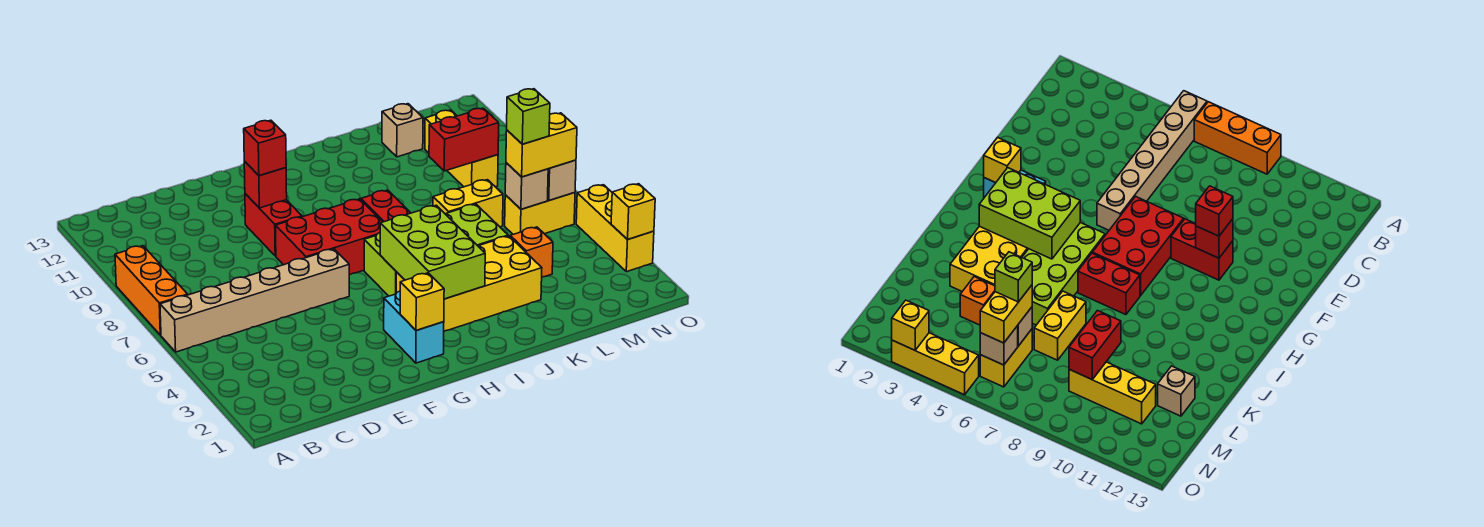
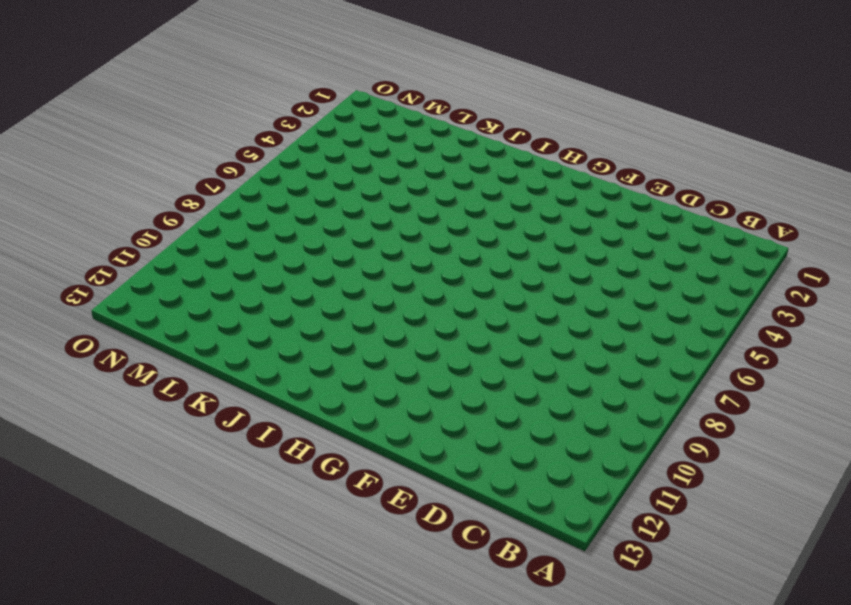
none -> tan brick A6:F6 level 1
none -> orange brick A7:A9 level 1
none -> red brick F7:H8 level 1

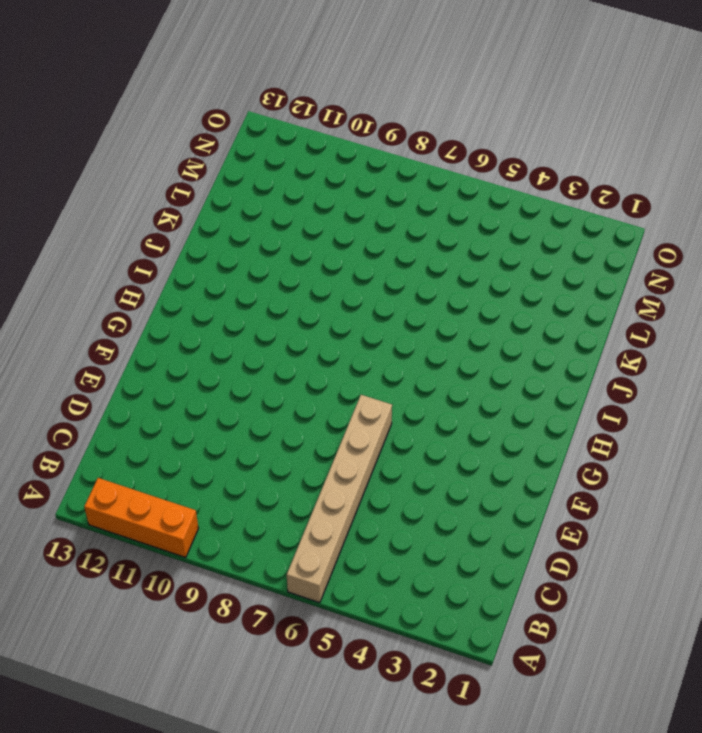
orange brick A10:A12 level 1 -> orange brick A7:A9 level 1
none -> red brick F7:H8 level 1
none -> red brick F9:F10 level 1
none -> cyan brick G2:G3 level 1

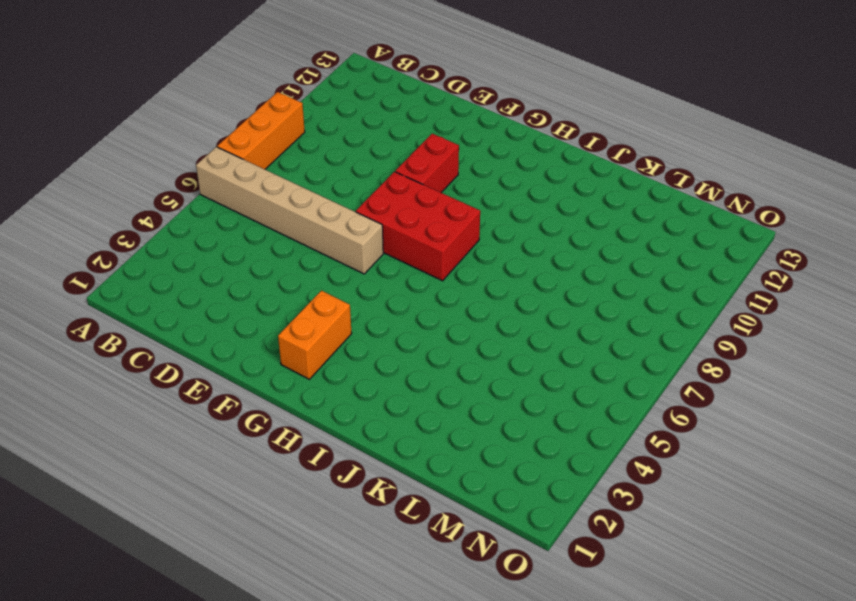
orange brick G2:G3 level 1 -> cyan brick G2:G3 level 1
none -> yellow brick H3:K4 level 1
none -> lime brick H5:K6 level 1
none -> red brick I7:I8 level 1

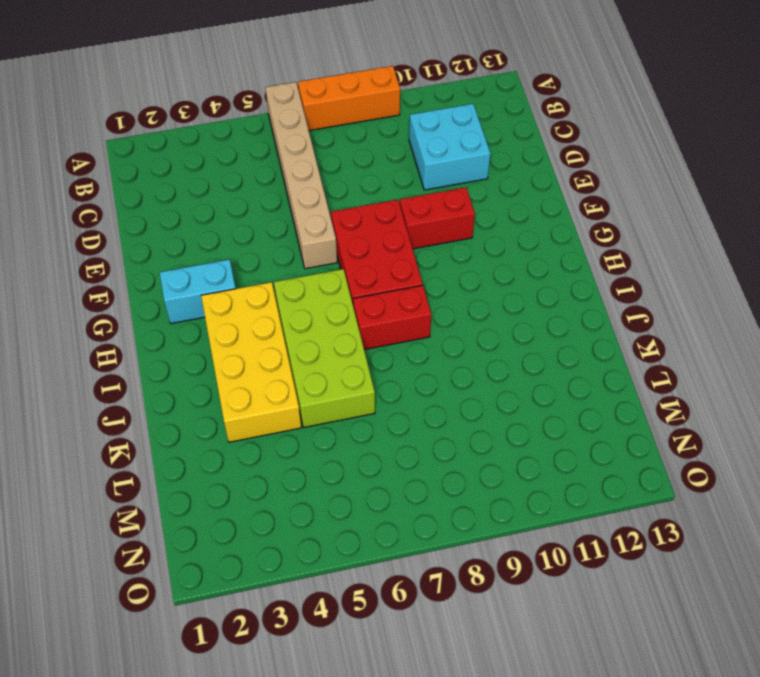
cyan brick C10:D11 level 1 -> none
none -> yellow brick K7:L7 level 1
none -> orange brick L4 level 1
none -> tan brick L12 level 1

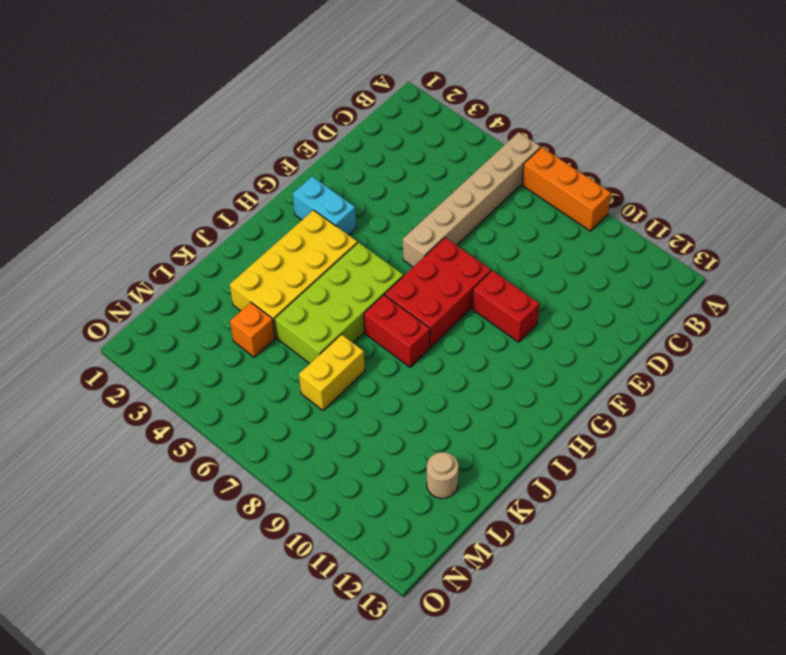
tan round brick L12 level 1 -> tan brick L12 level 1
none -> yellow brick M6:N6 level 1
none -> yellow brick M9:M11 level 1
none -> yellow brick O3:O5 level 1

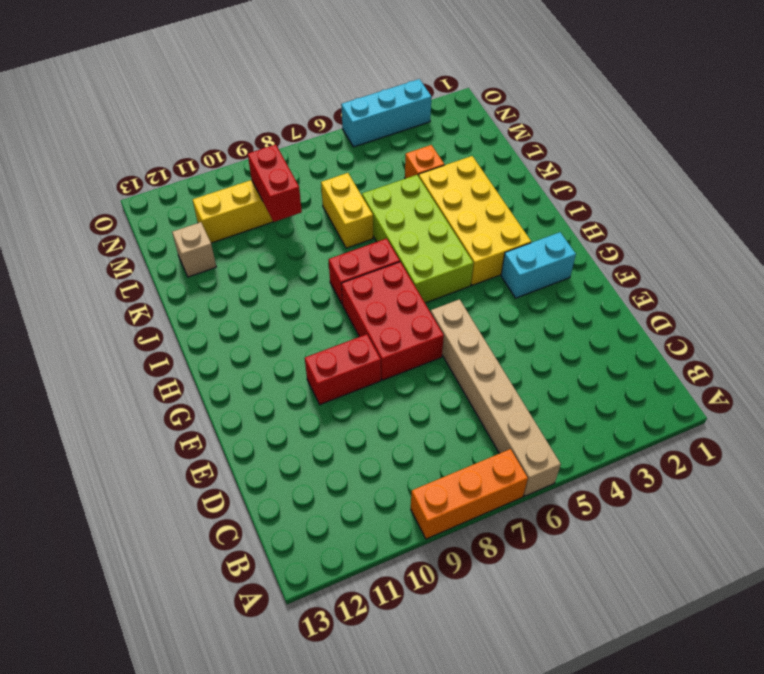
cyan brick O3:O5 level 1 -> yellow brick O3:O5 level 1
none -> yellow brick M6:N6 level 1
none -> red brick F10 level 2
none -> yellow brick G2 level 2

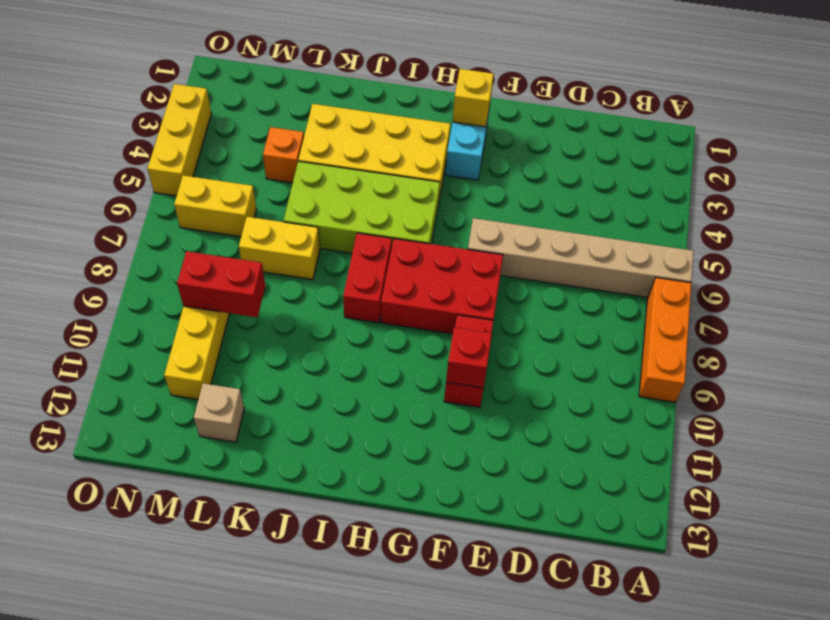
none -> lime brick H3:I5 level 2
none -> tan brick M6 level 2
none -> tan brick N6 level 2

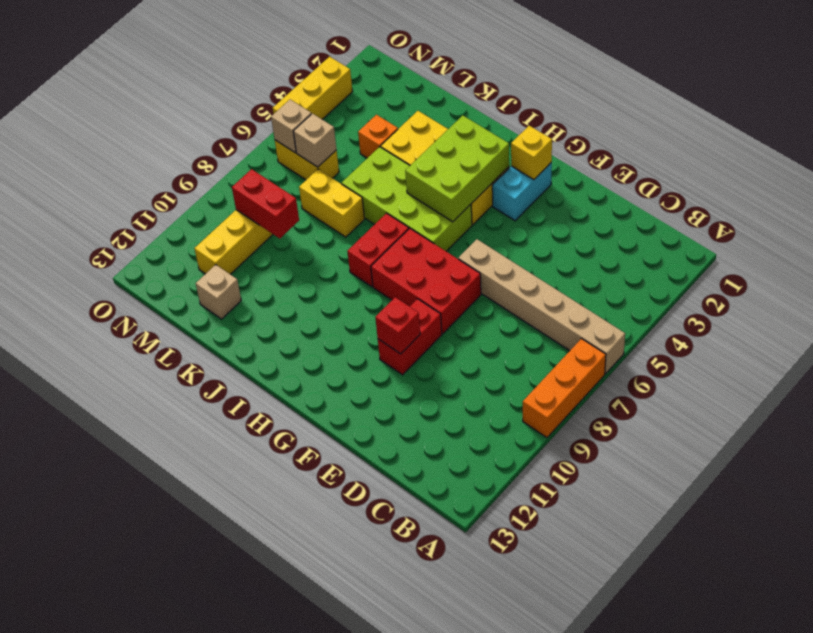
none -> yellow brick O3 level 2
none -> red brick F10 level 3
none -> yellow brick M6:N6 level 3

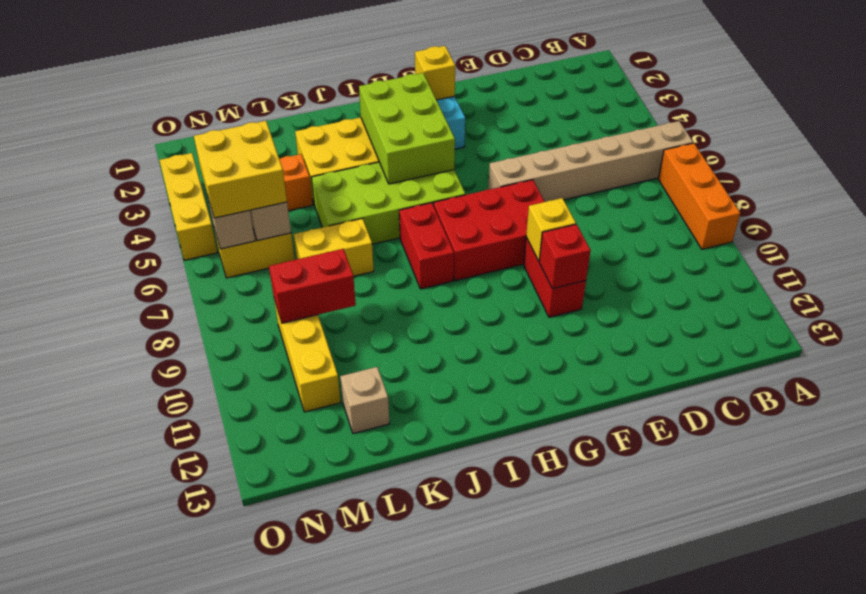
yellow brick F9 level 2 -> yellow brick O3 level 2
yellow brick M5:N6 level 3 -> yellow brick M6:N6 level 3
none -> red brick F10 level 3
none -> lime brick M6 level 4

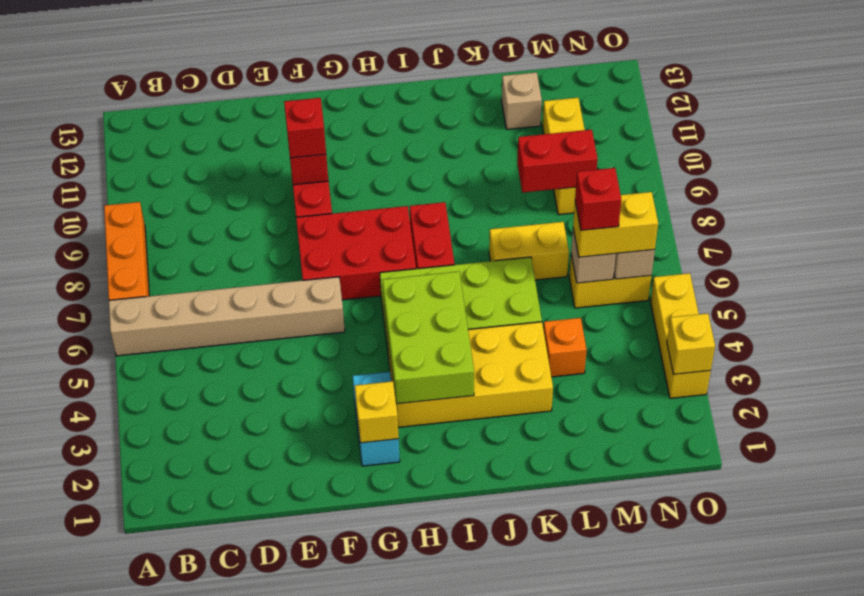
red brick M6 level 4 -> lime brick M6 level 4

